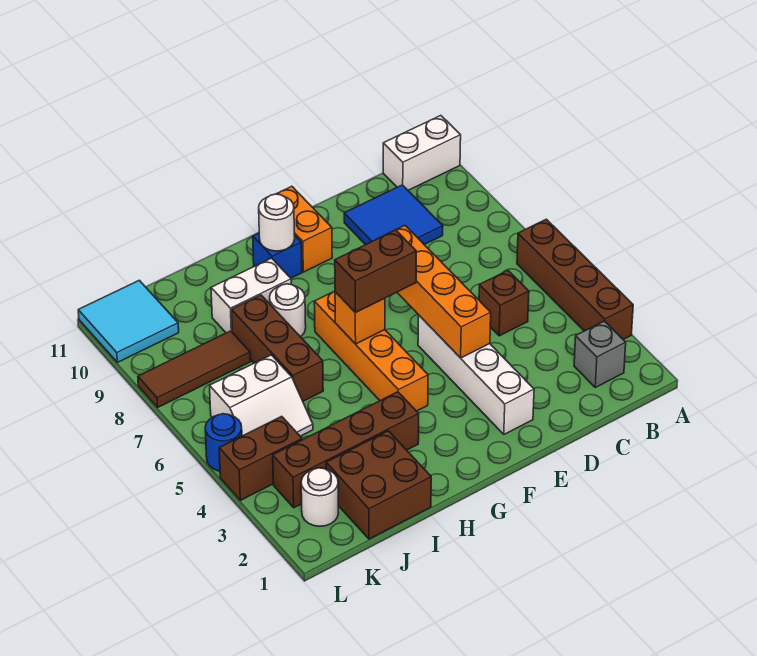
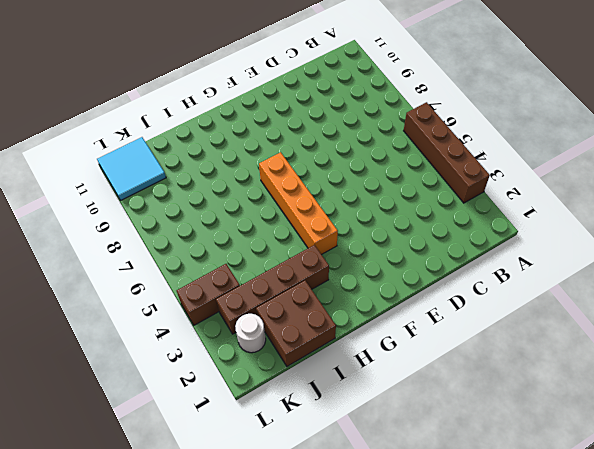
none -> white brick A11:B11 level 1
none -> grey brick B2 level 1
none -> brown brick C5 level 1

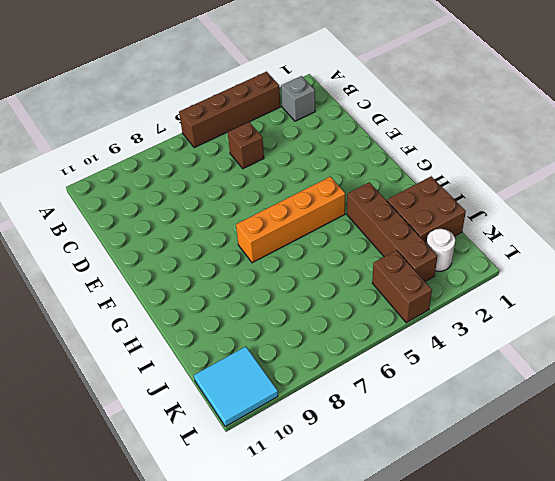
none -> white brick A11:B11 level 1
none -> blue tile C9:D10 level 1
none -> white brick E2:E5 level 1

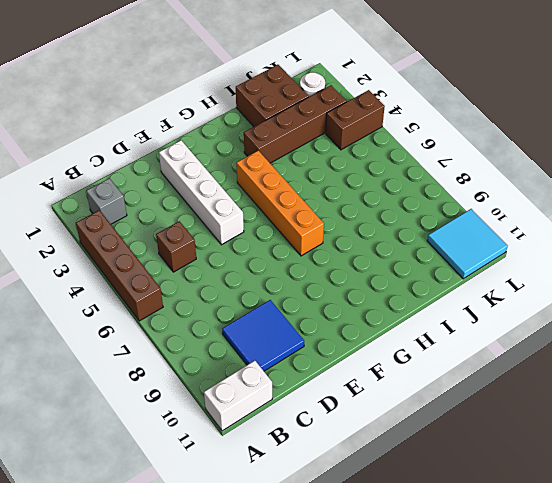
none -> orange brick F10:F11 level 1
none -> blue brick G10 level 1
none -> white round brick H8 level 1

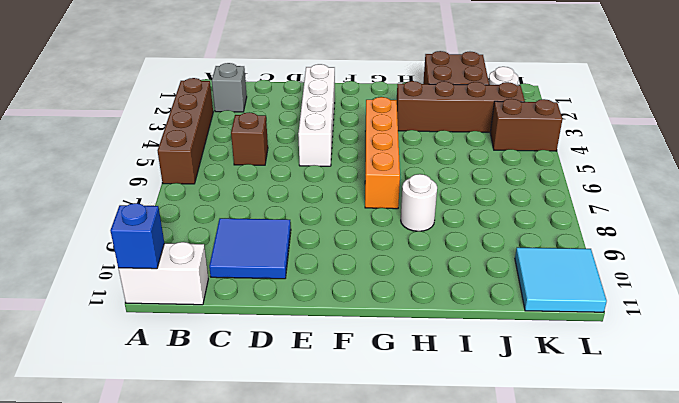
blue brick A11 level 2 -> blue brick G10 level 1
none -> orange brick F10:F11 level 1
none -> white brick H9:I9 level 1
none -> brown brick I6:I8 level 1

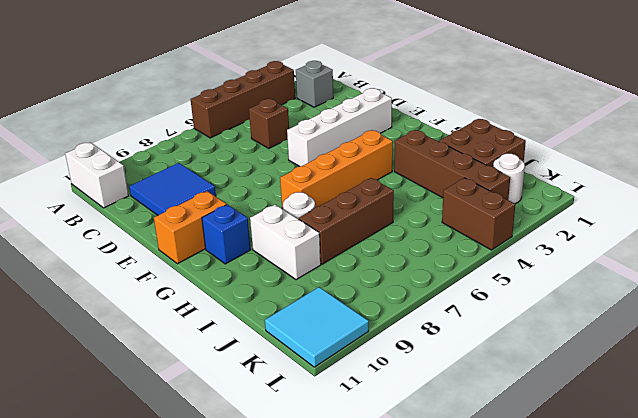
none -> white slope J5:K6 level 1 top 6
none -> brown tile J8:L8 level 1
none -> blue round brick L5 level 1

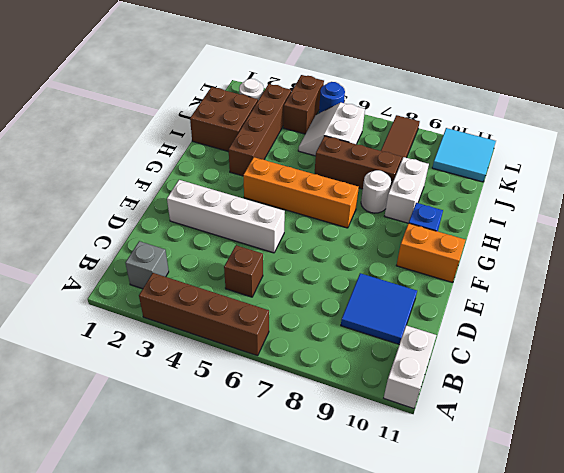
none -> orange brick E4:E7 level 2
none -> orange brick G6 level 2
none -> white round brick G10 level 2

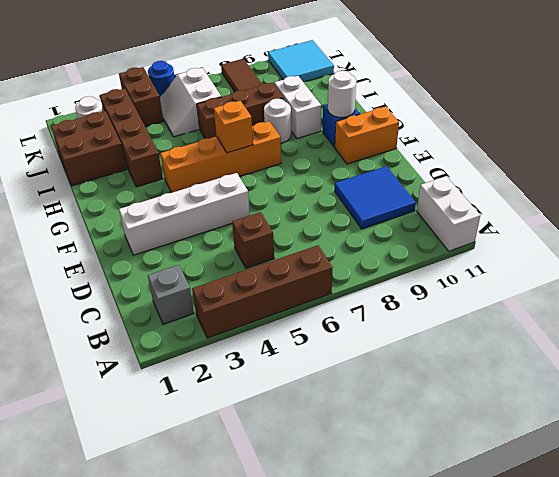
none -> orange brick E4:E7 level 2
none -> brown brick F6:G6 level 3

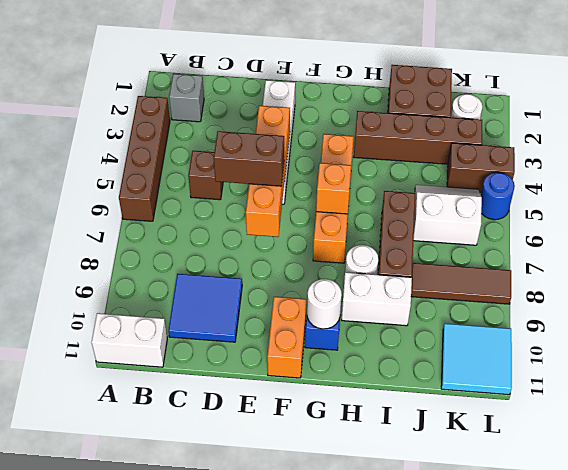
brown brick D6:E6 level 3 -> brown brick F6:G6 level 3

